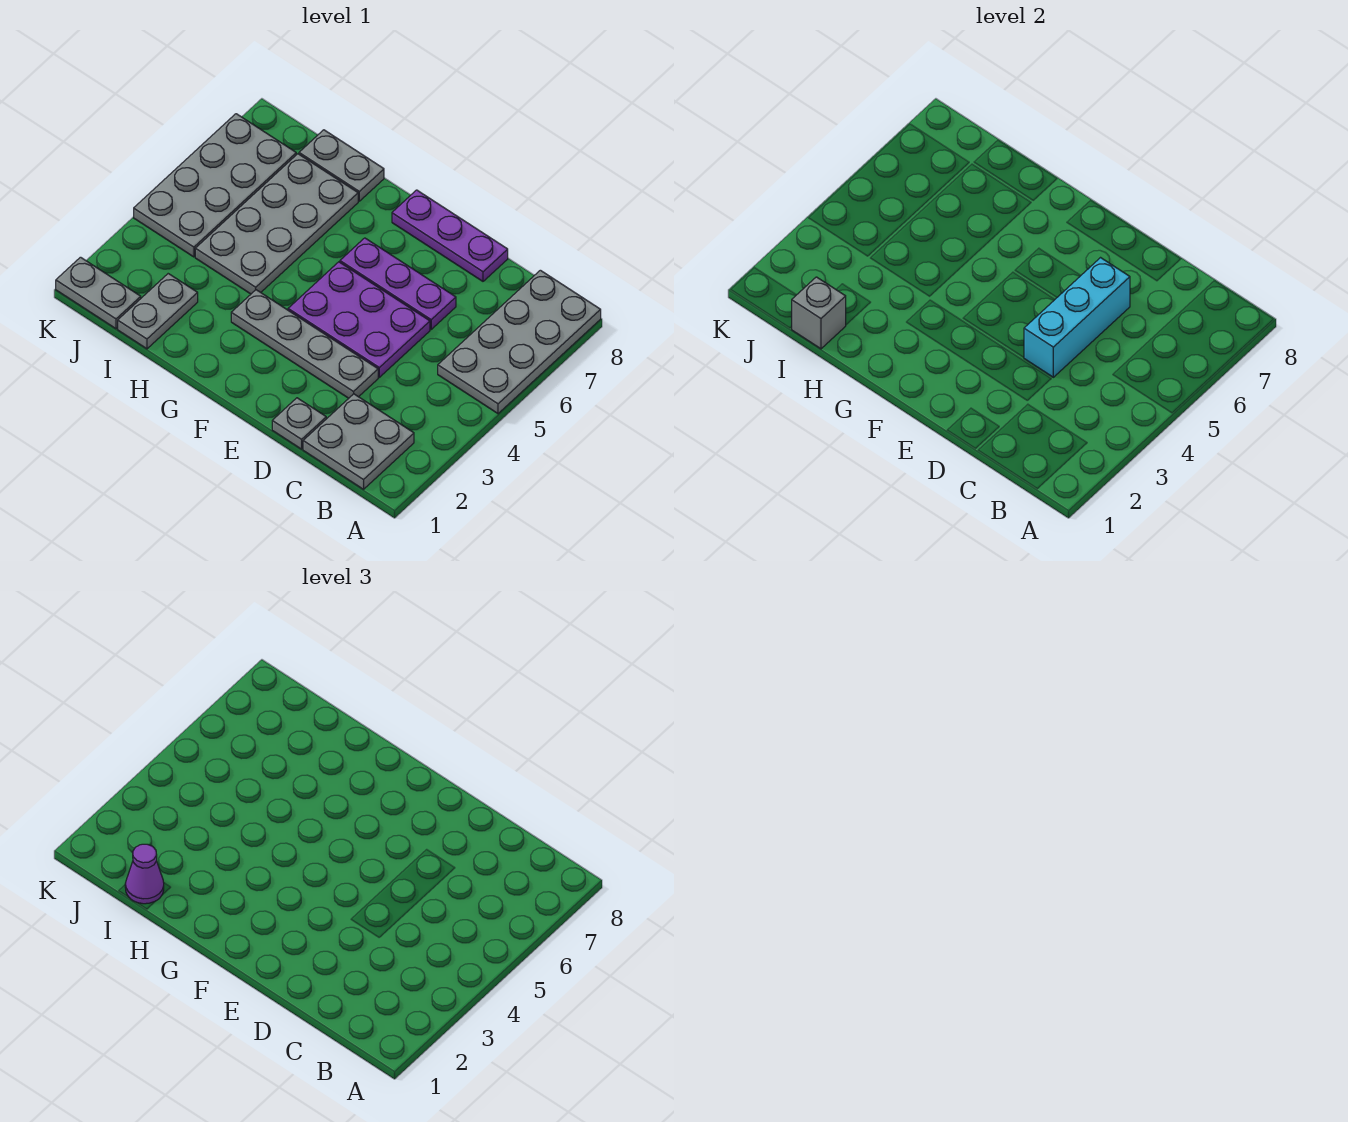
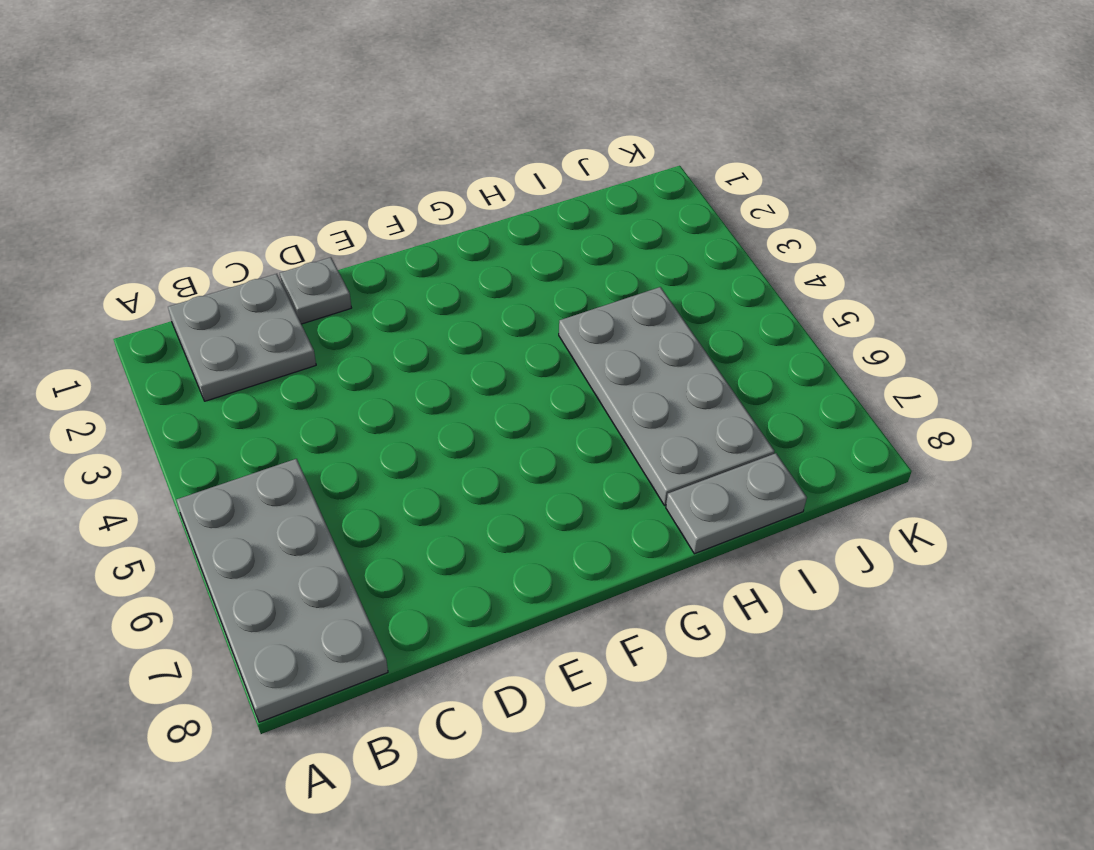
none -> grey plate D3:G3 level 1
none -> purple plate D4:F5 level 1
none -> purple plate D6:F6 level 1

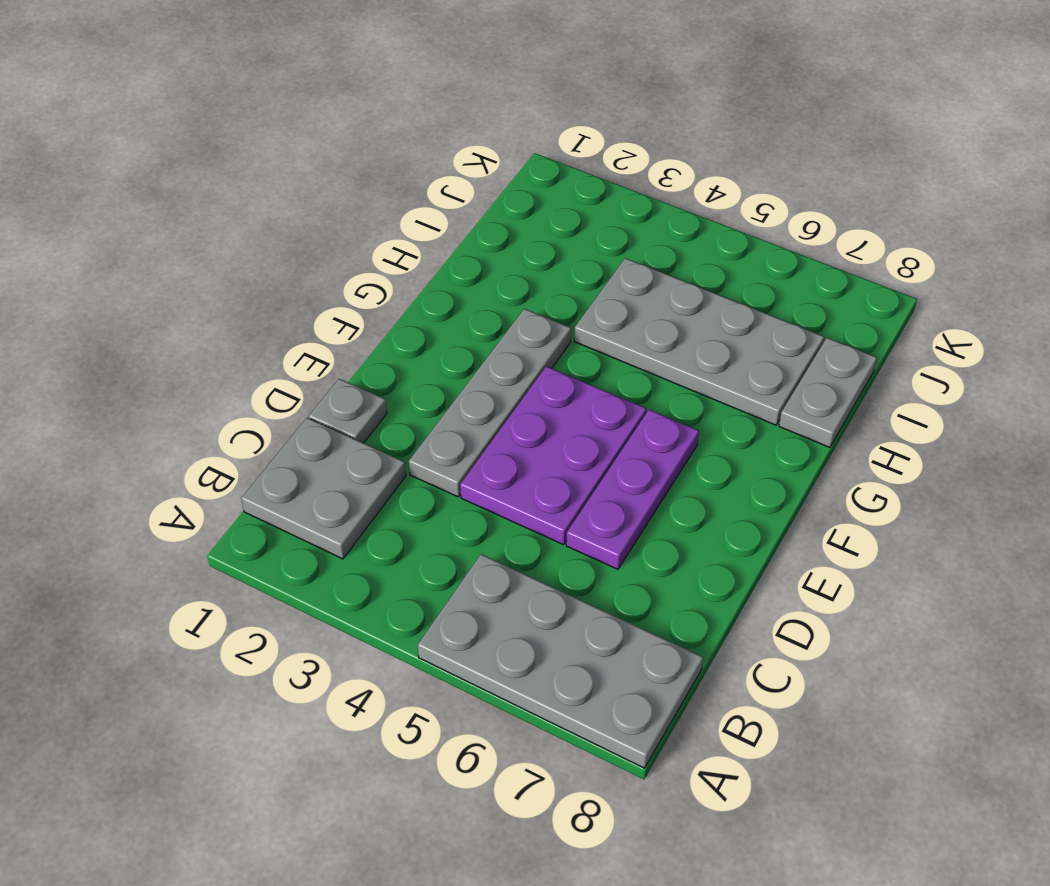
none -> purple plate D8:F8 level 1
none -> grey plate I1:I2 level 1
none -> grey plate J1:K1 level 1

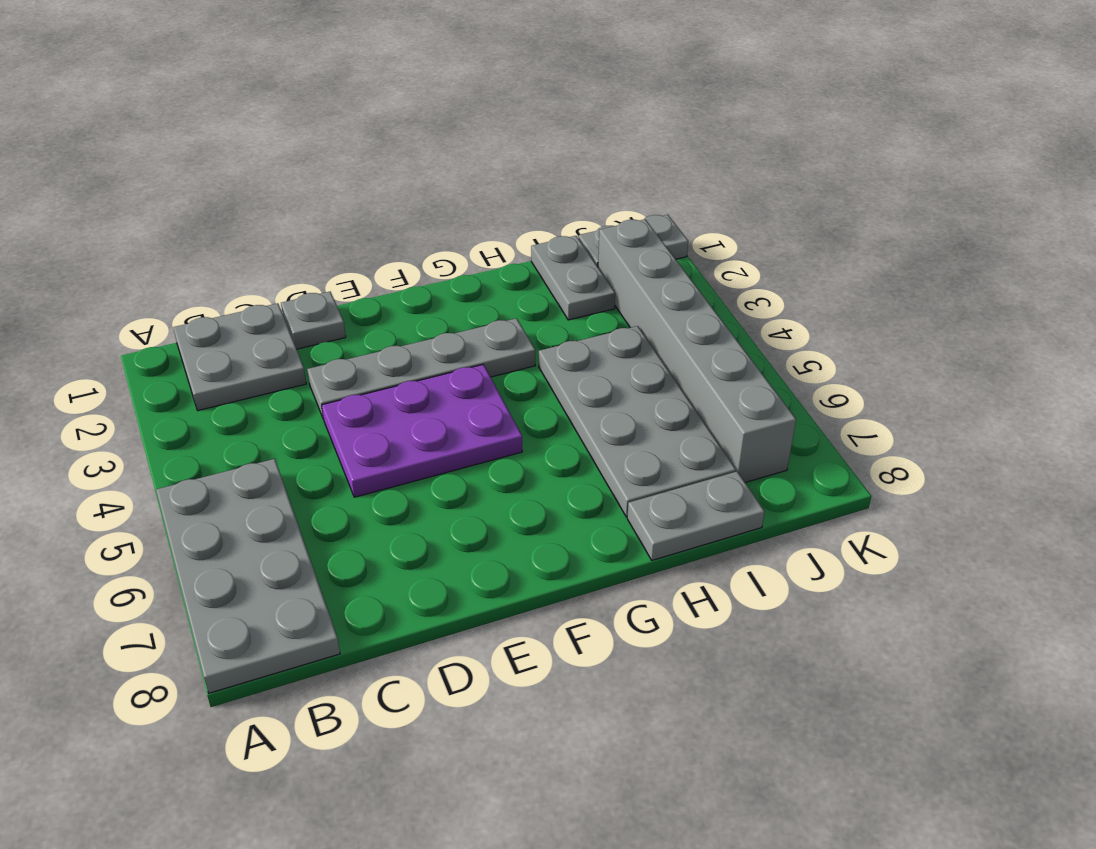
grey brick J2:J7 level 1 -> grey plate J4:K7 level 1
none -> purple plate D6:F6 level 1
none -> purple plate D8:F8 level 1
none -> cyan brick D4:D6 level 2

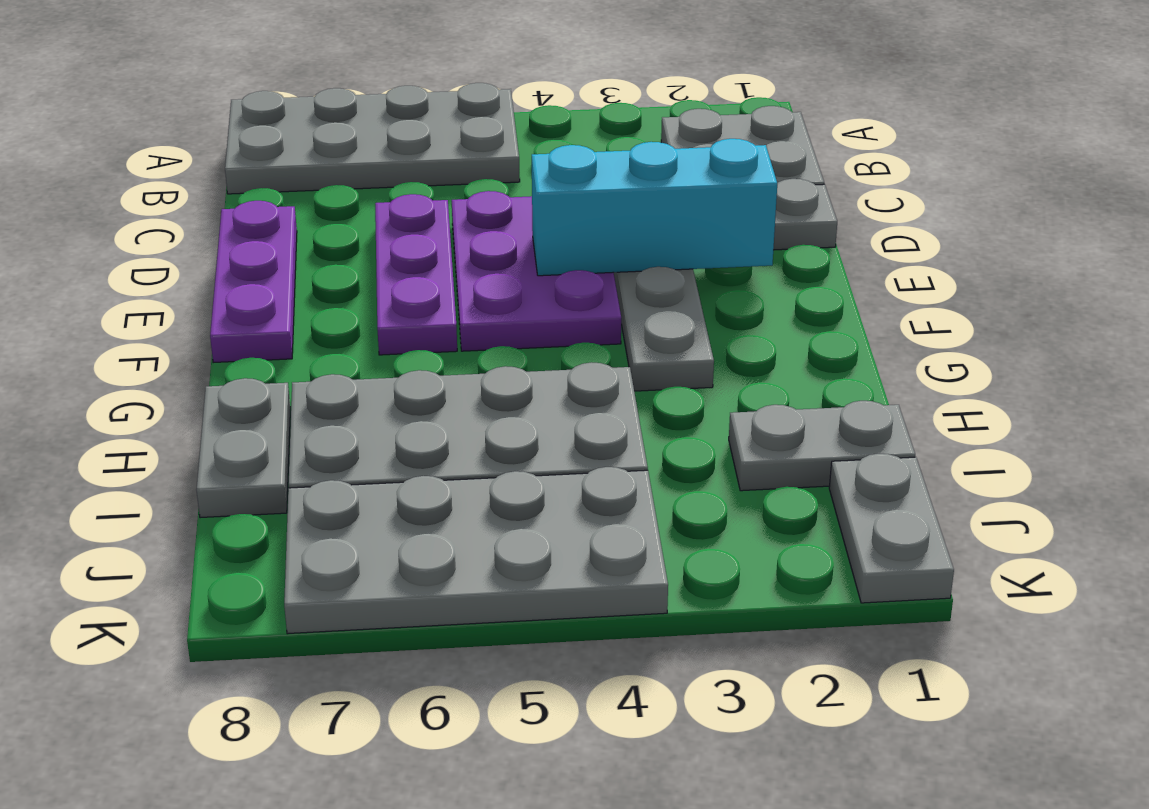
cyan brick E2:E4 level 2 -> cyan brick D4:D6 level 2
none -> grey brick I1 level 2
none -> purple cone I1 level 3

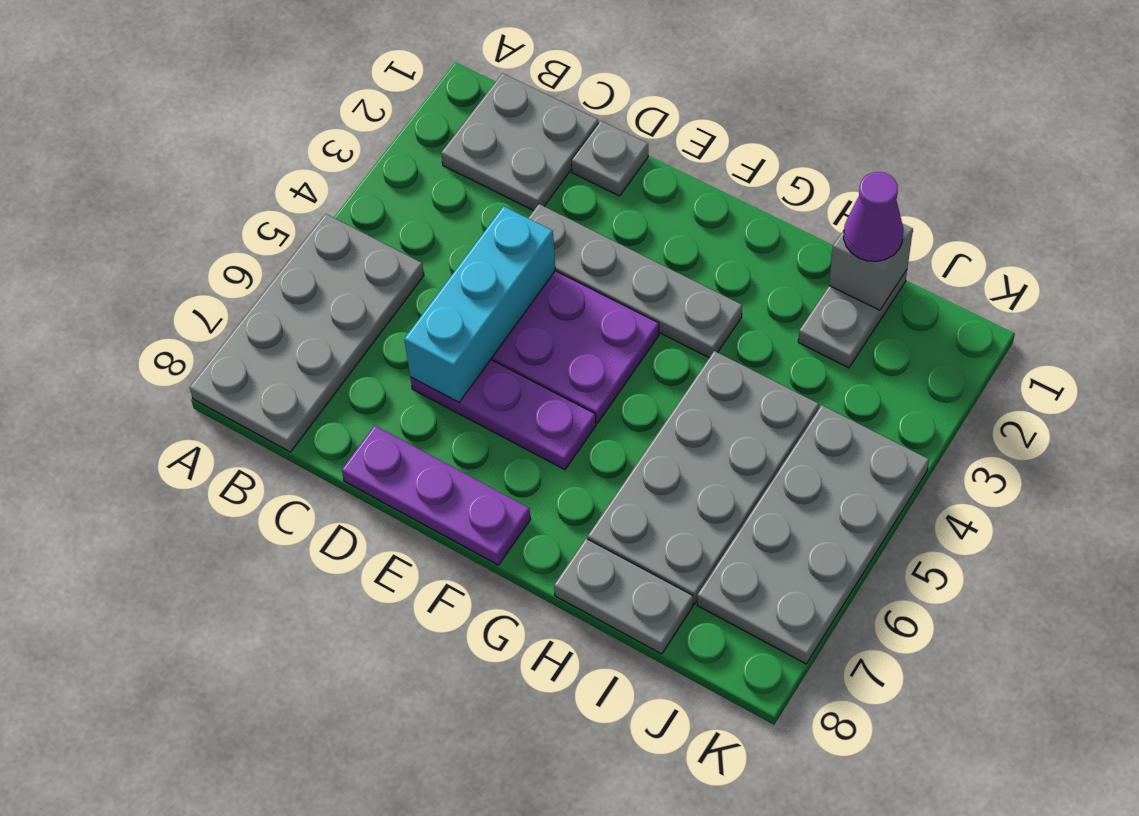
none -> grey plate J1:K1 level 1

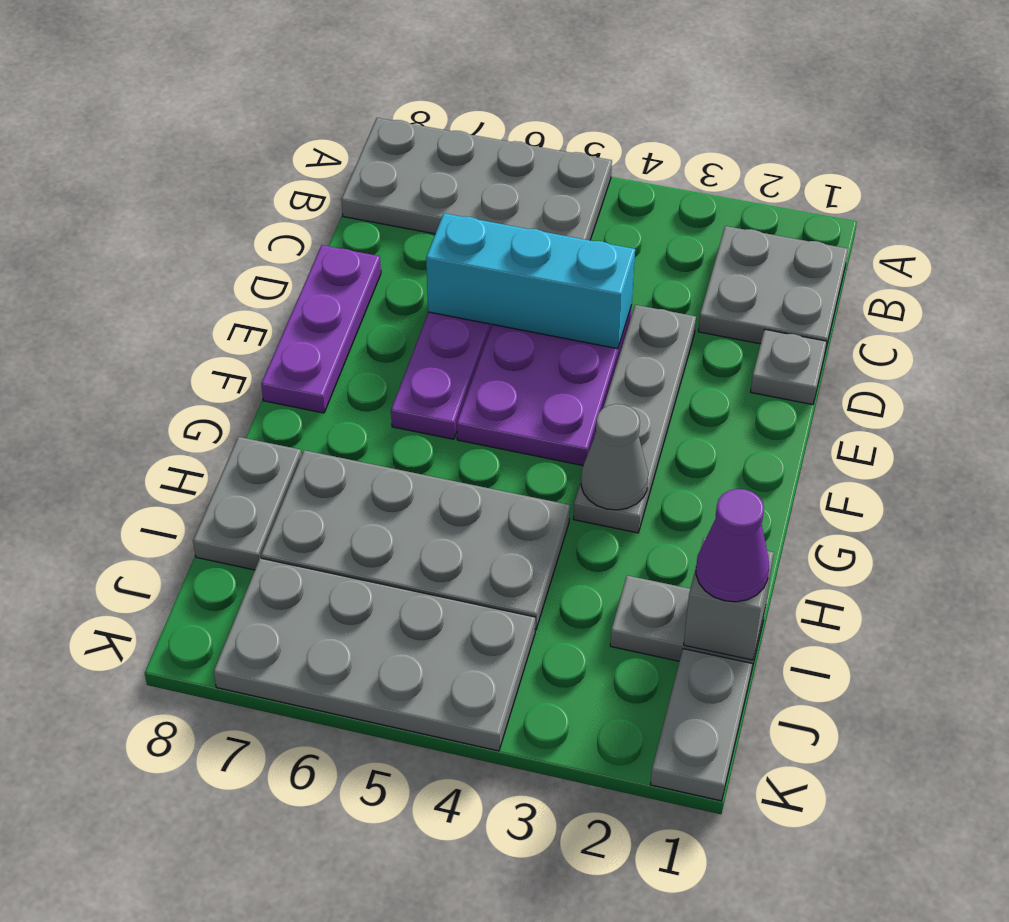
grey cone G3 level 2 -> none

